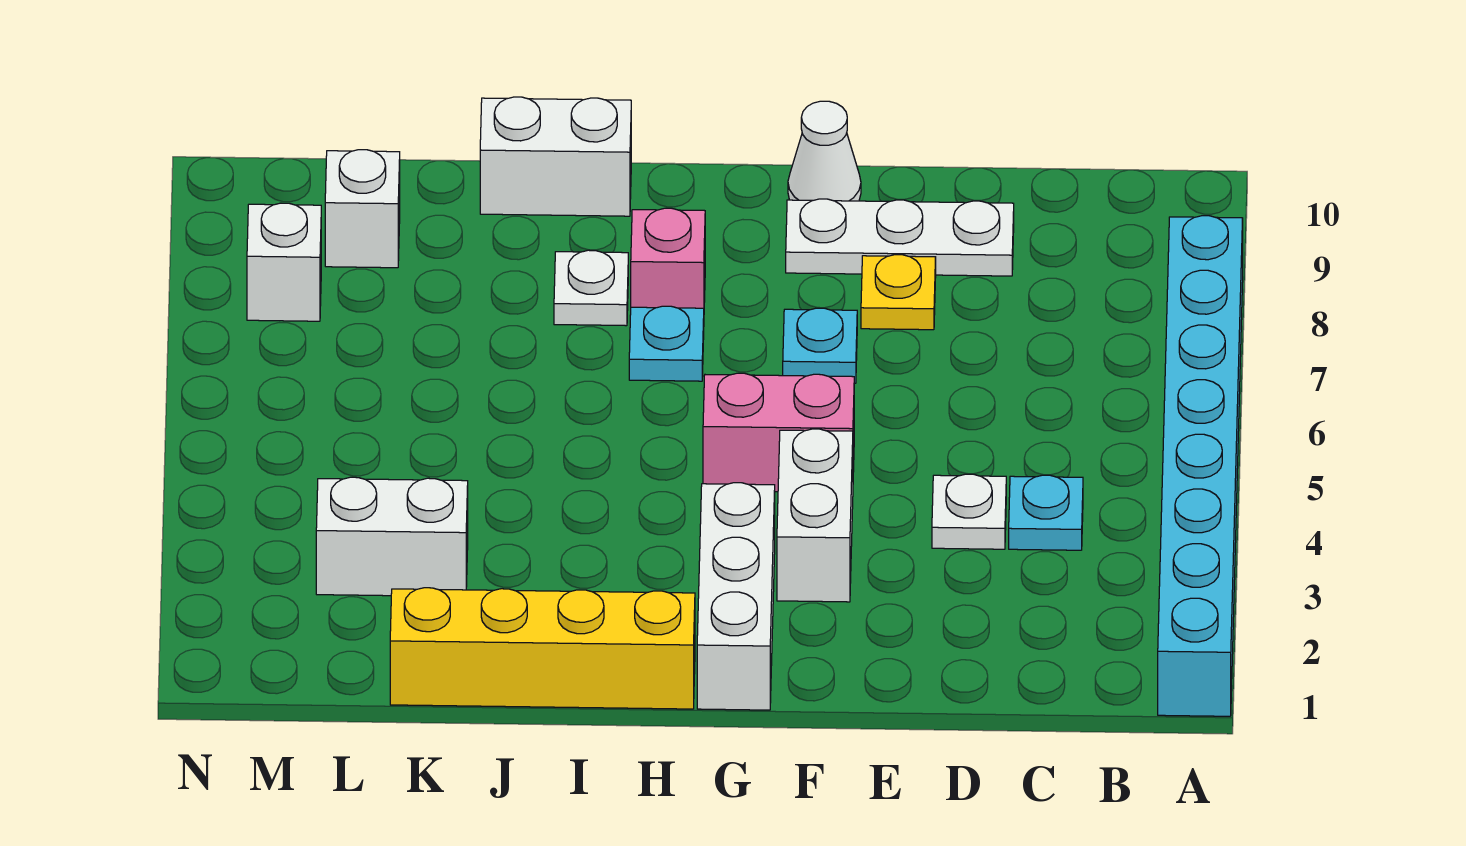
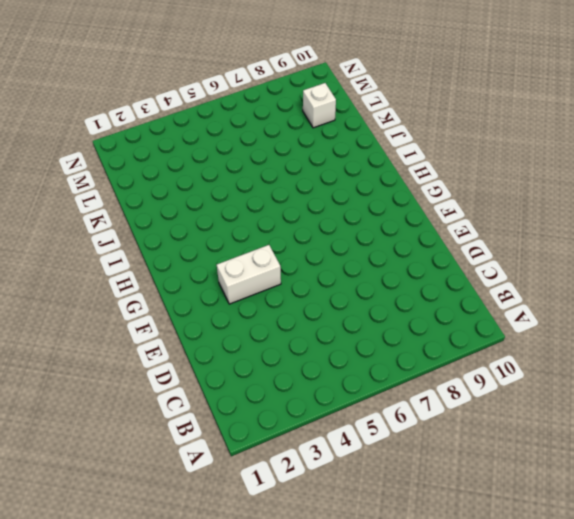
none -> cyan brick A1:A8 level 1
none -> cyan plate C4 level 1
none -> white plate D4 level 1

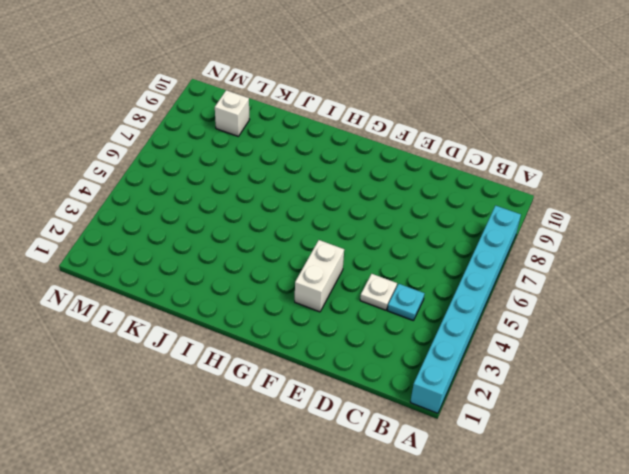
none -> white plate D9:F9 level 1
none -> yellow plate E8 level 1
none -> pink brick F5:G5 level 1

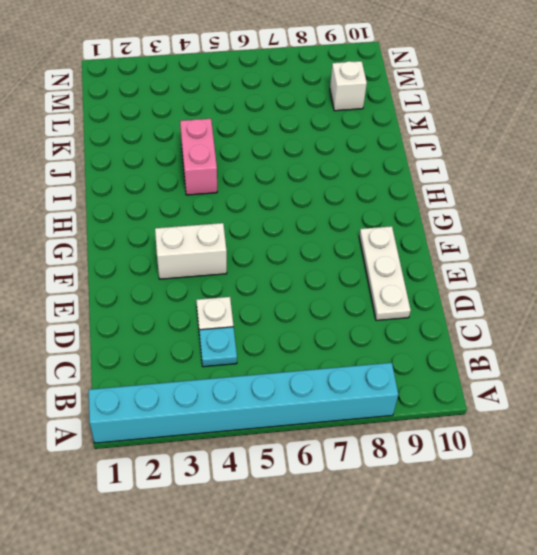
pink brick I4:J4 level 1 -> pink brick F5:G5 level 1
none -> yellow plate E8 level 1
none -> cyan plate F7 level 1
none -> white cone F10 level 1

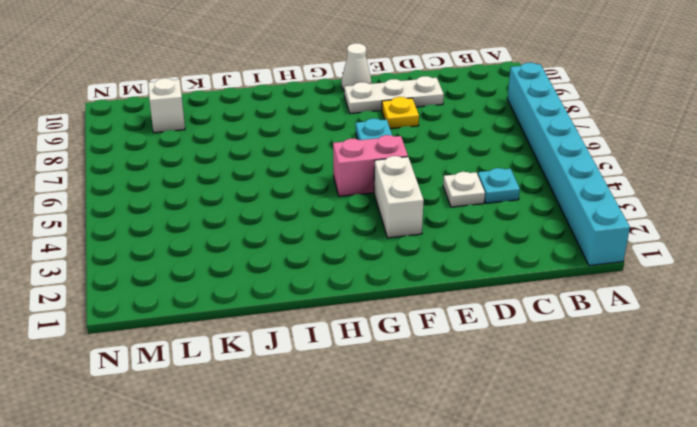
none -> white brick G1:G3 level 1
none -> yellow brick H1:K1 level 1
none -> cyan plate H7 level 1

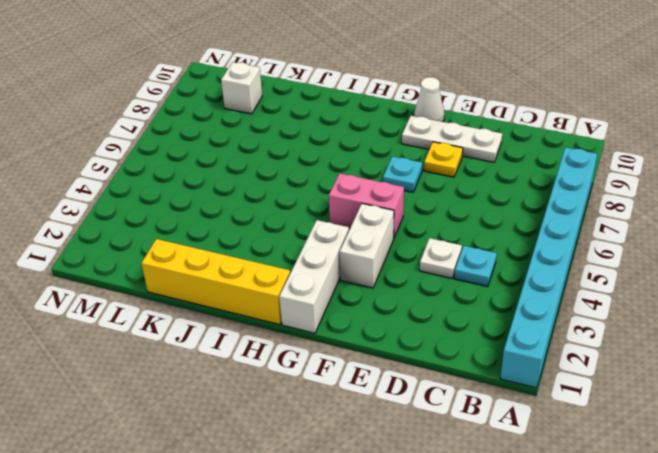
none -> cyan plate H7 level 1
none -> pink brick H8 level 1
none -> white plate I8 level 1

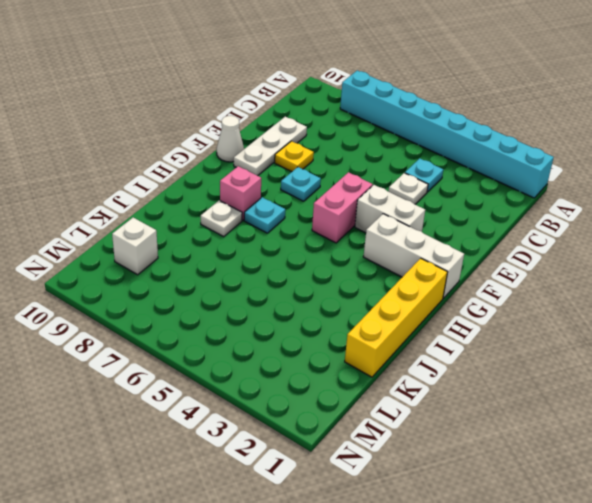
none -> white brick I10:J10 level 1
none -> white brick K3:L3 level 1
none -> white brick M8 level 1

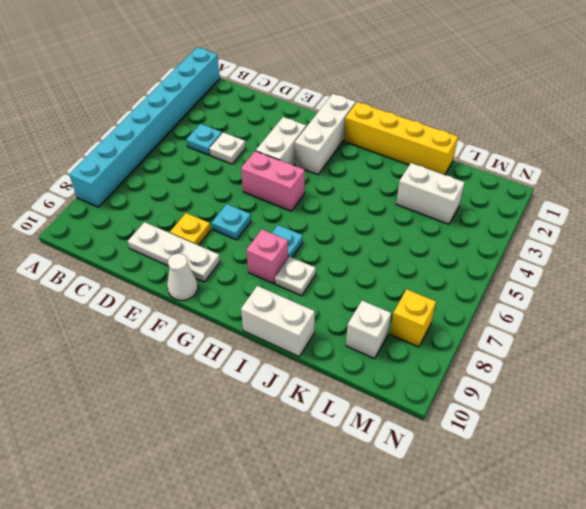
yellow brick M8 level 1 -> white brick M8 level 1

